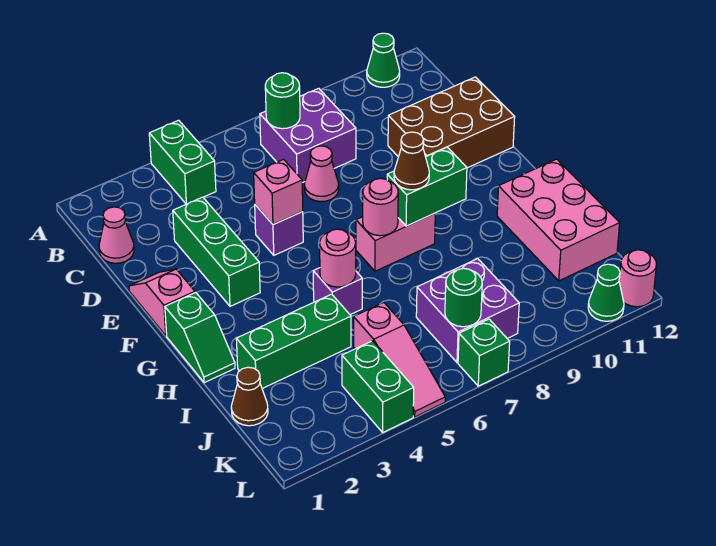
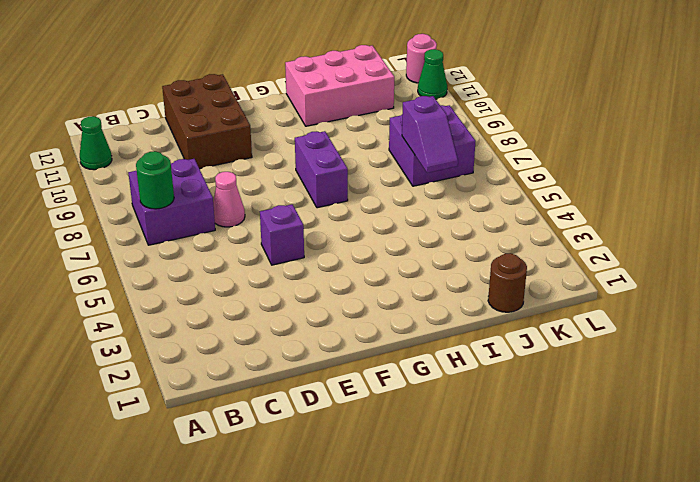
purple brick G7:G8 level 1 -> pink brick G7:G8 level 1
brown round brick J1 level 1 -> brown cone J1 level 1
purple slope J6:J7 level 2 top 7 -> none
none -> green brick A4:B4 level 1
none -> pink cone C1 level 1
none -> green brick D3:F3 level 1

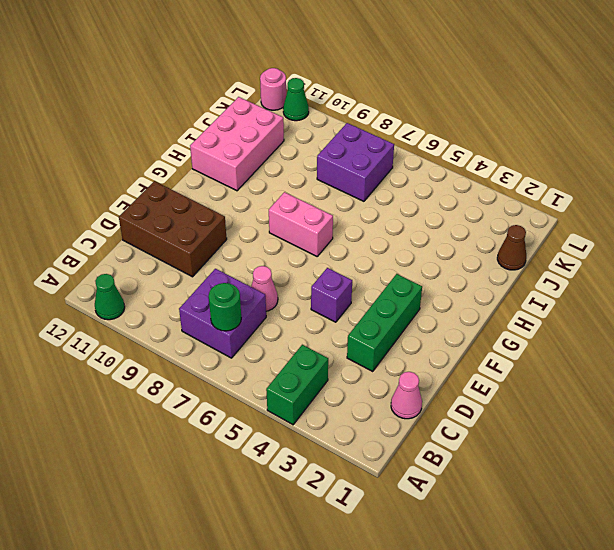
none -> pink slope E1:F1 level 1 top F
none -> green slope G1:H1 level 1 top G
none -> purple brick H5 level 1

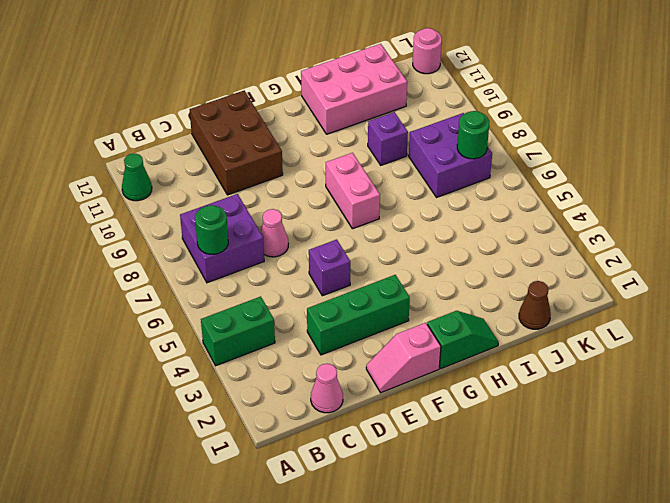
purple brick I9 level 1 -> purple brick H5 level 1
none -> green brick I2:I4 level 1
none -> pink slope J5:L5 level 1 top J
none -> green brick K4:L4 level 1

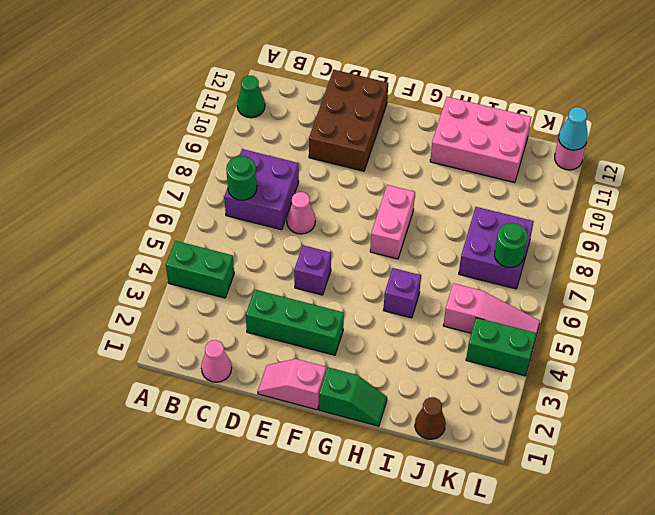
cyan cone L12 level 2 -> none
none -> green brick I2:I4 level 1
none -> green brick L7 level 1
none -> green cone L11 level 1

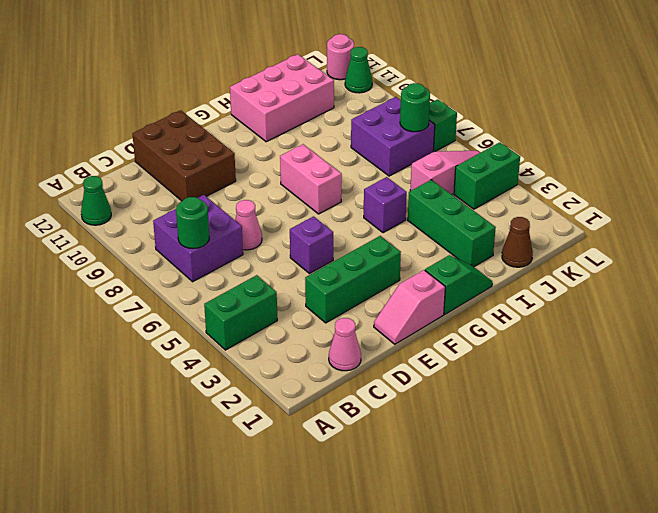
none -> pink brick E5 level 2
none -> pink round brick G7 level 2
none -> green brick G8:G9 level 2

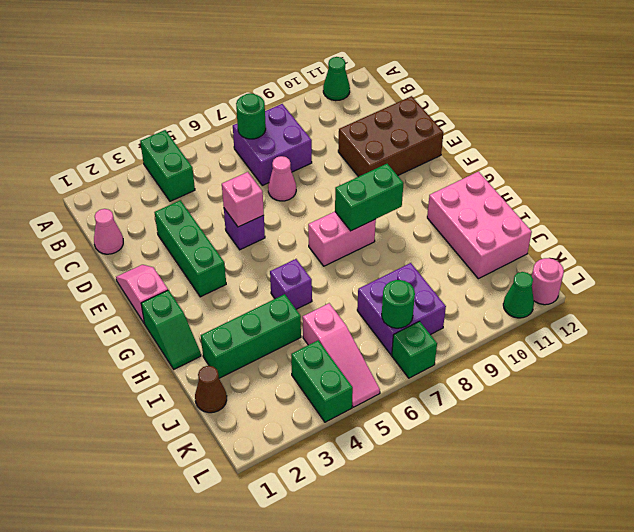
none -> pink round brick G7 level 2
none -> pink round brick H5 level 2
none -> brown cone G8 level 3

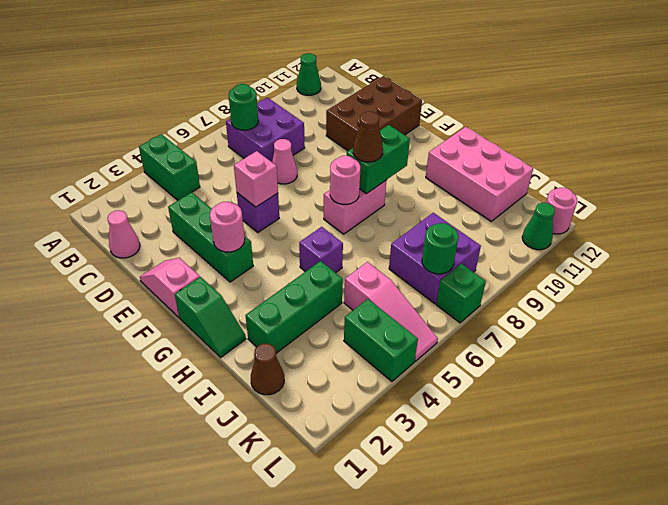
pink round brick F3 level 2 -> pink round brick H5 level 2

